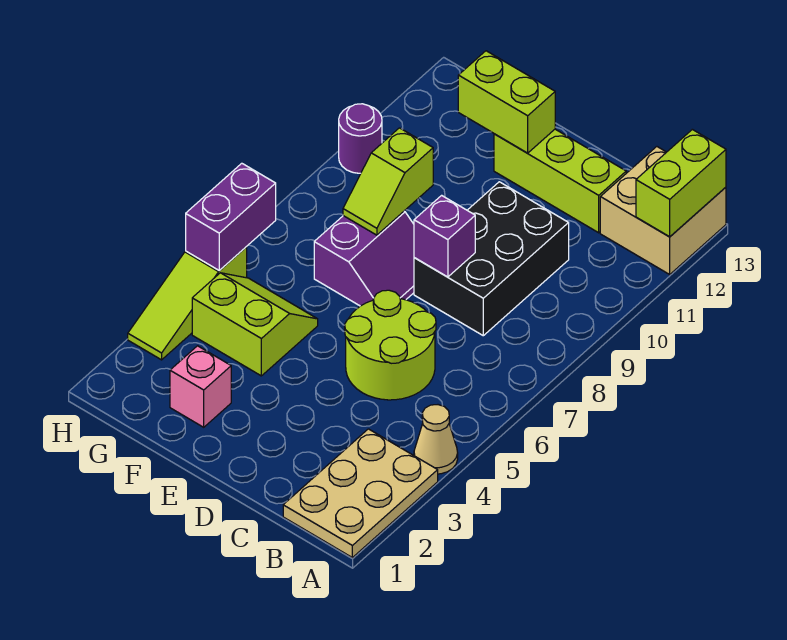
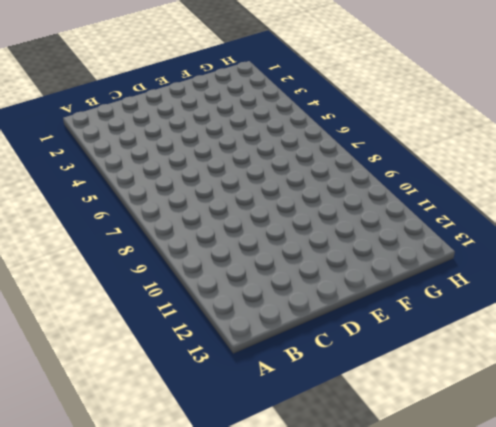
none -> tan plate A1:B3 level 1
none -> tan cone A4 level 1
none -> tan brick A12:B13 level 1

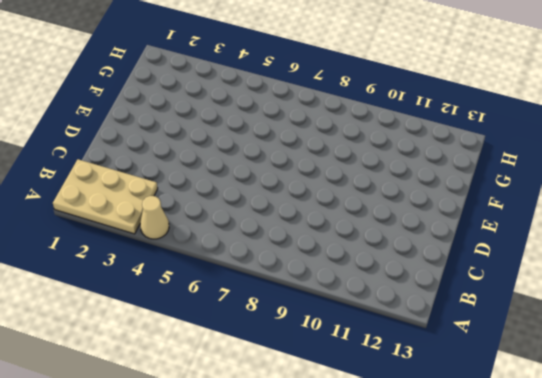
none -> tan brick A12:B13 level 1
none -> lime round brick C5:D6 level 1
none -> black brick C8:D10 level 1

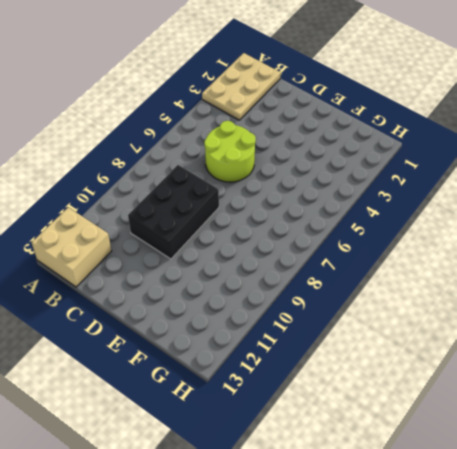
none -> tan cone A4 level 1
none -> lime brick C12:E12 level 1
none -> purple slope E7:F8 level 1 top F

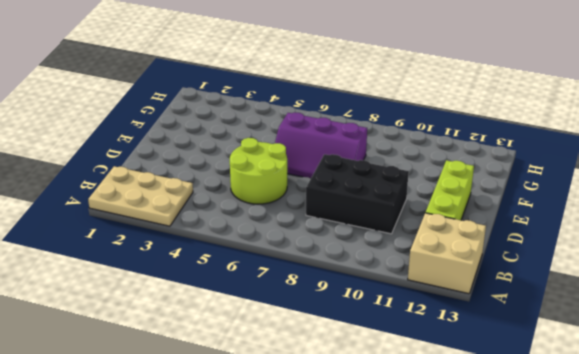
purple slope E6:F8 level 1 top F -> purple slope E7:F8 level 1 top F
none -> tan cone A4 level 1
none -> pink brick F2 level 1
none -> lime slope F4:G5 level 1 top 4

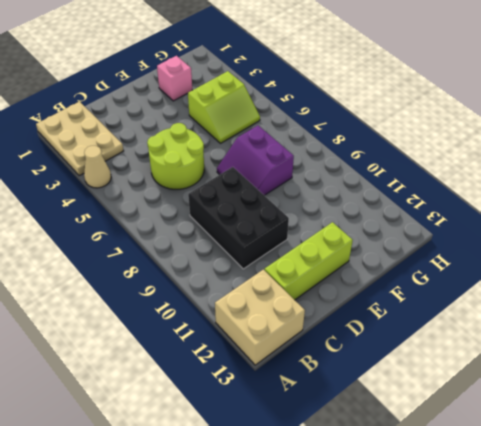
none -> lime slope H3:H5 level 1 top 5
none -> purple round brick H10 level 1
none -> lime brick A12:A13 level 2

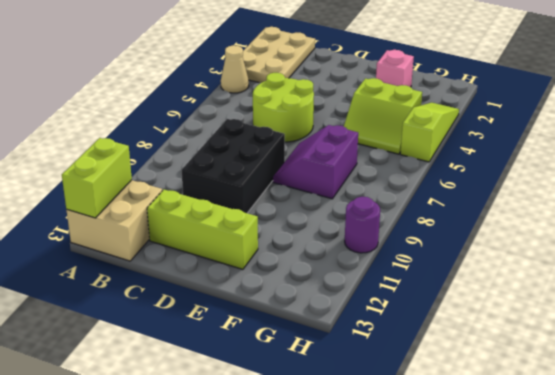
none -> purple brick D8 level 2
none -> lime brick E12:F12 level 2
none -> lime slope F8:F9 level 2 top 9

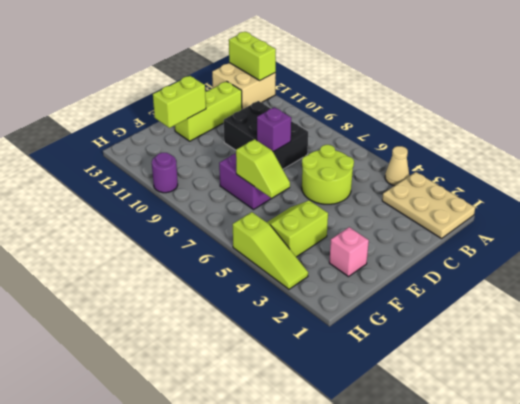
lime slope F6:F7 level 2 top 7 -> lime slope F8:F9 level 2 top 9
none -> purple brick H5:H6 level 2

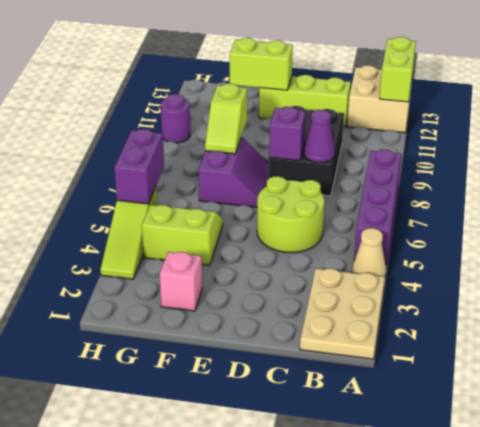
purple brick A5:A8 level 1 -> none
purple cone C8 level 2 -> none

